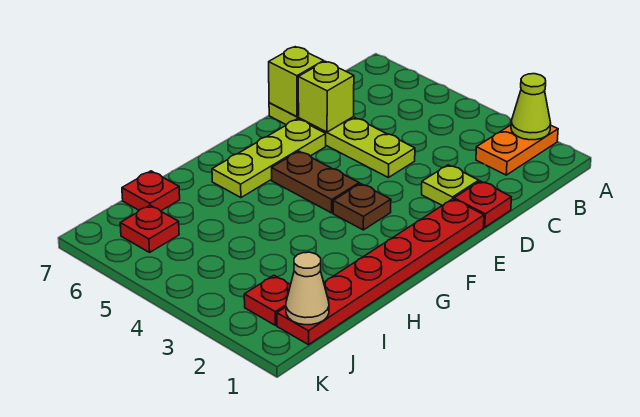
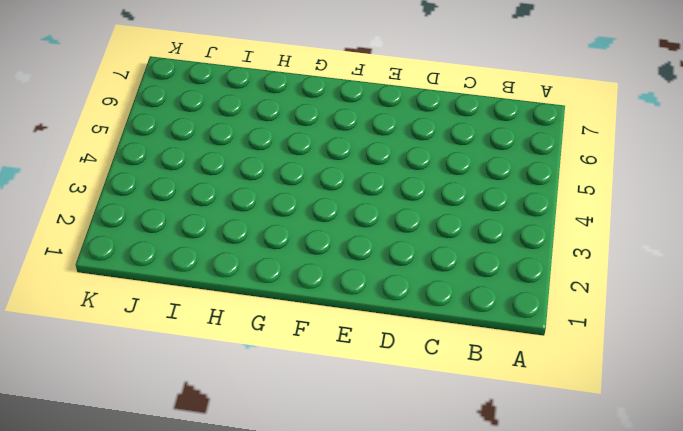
none -> orange plate A2:B2 level 1
none -> red plate D1 level 1
none -> lime plate D2 level 1

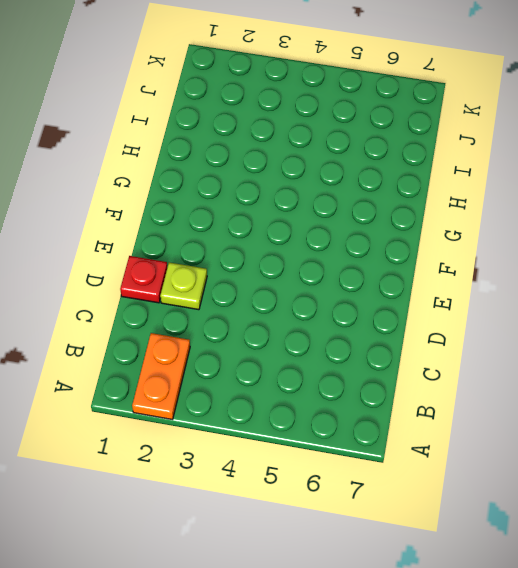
none -> lime plate D4:D7 level 1
none -> red plate E1:J1 level 1
none -> lime plate E6:G6 level 1

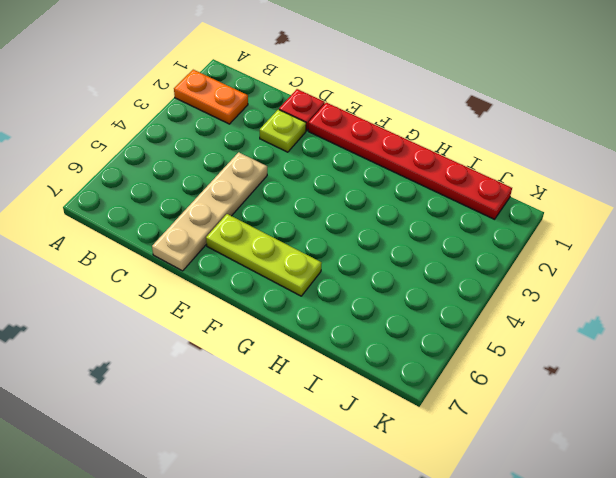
tan plate D4:D7 level 1 -> lime plate D4:D7 level 1
none -> brown plate F3 level 1
none -> brown plate F4:F5 level 1
none -> red plate I7 level 1

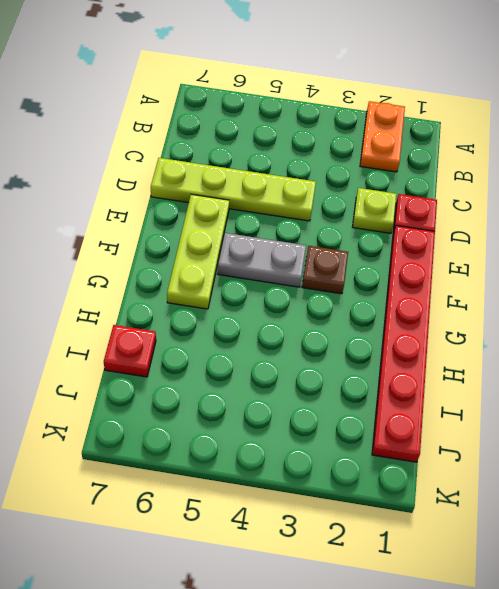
grey plate F4:F5 level 1 -> brown plate F4:F5 level 1
none -> red plate J2 level 1
none -> red plate J6 level 1
none -> lime cone A2 level 2

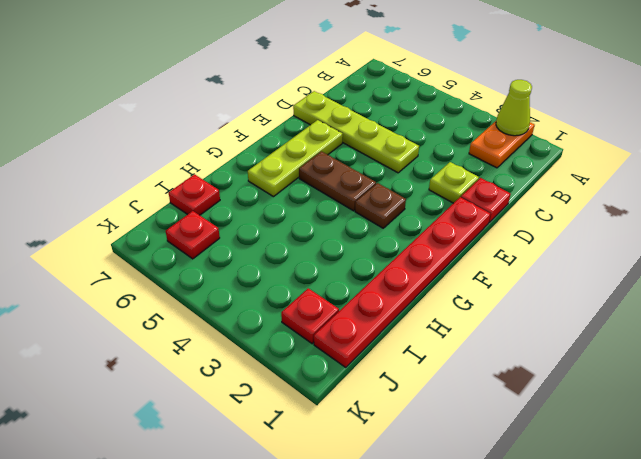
none -> lime brick D6 level 2
none -> lime brick D7 level 2
none -> tan cone J1 level 2

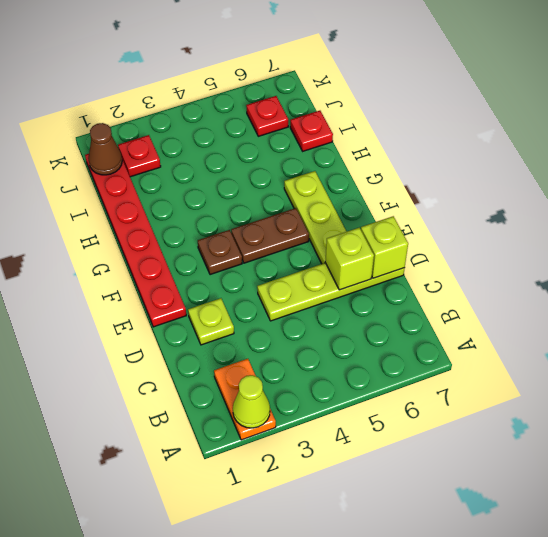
brown cone J1 level 2 -> tan cone J1 level 2
none -> red plate D1 level 1

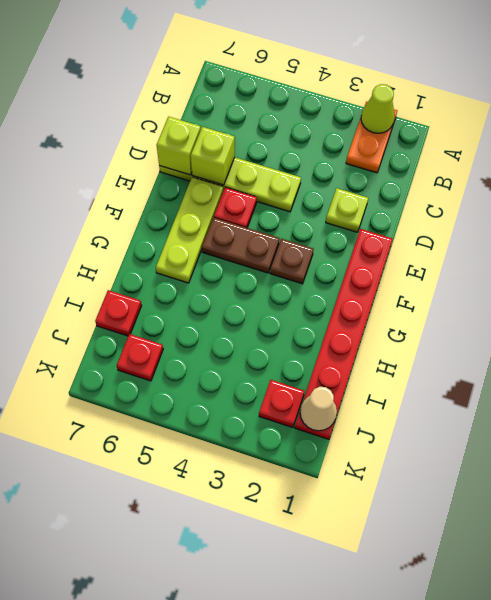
red plate E5 level 1 -> red plate D1 level 1

